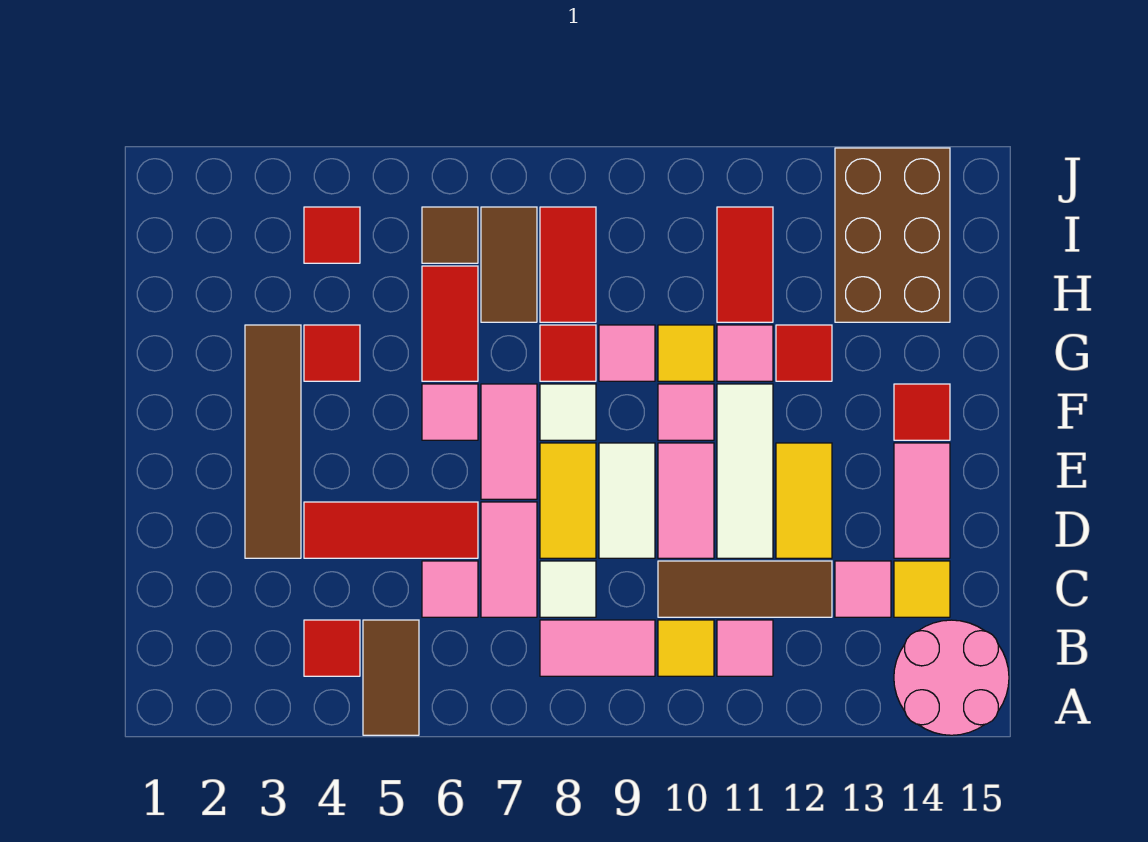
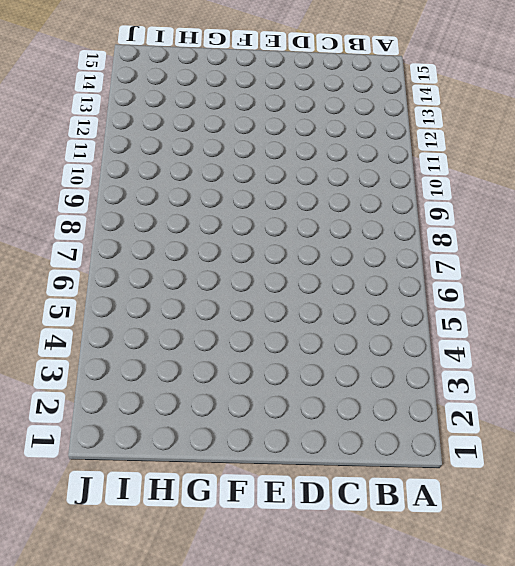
none -> brown tile A5:B5 level 1
none -> pink round brick A14:B15 level 1
none -> red tile B4 level 1
none -> pink tile B8:B9 level 1

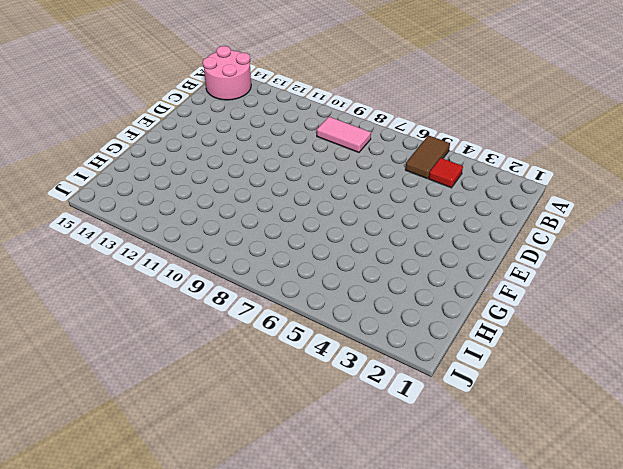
none -> yellow tile B10 level 1
none -> pink tile B11 level 1
none -> pink tile C6 level 1
none -> pink tile C7:D7 level 1

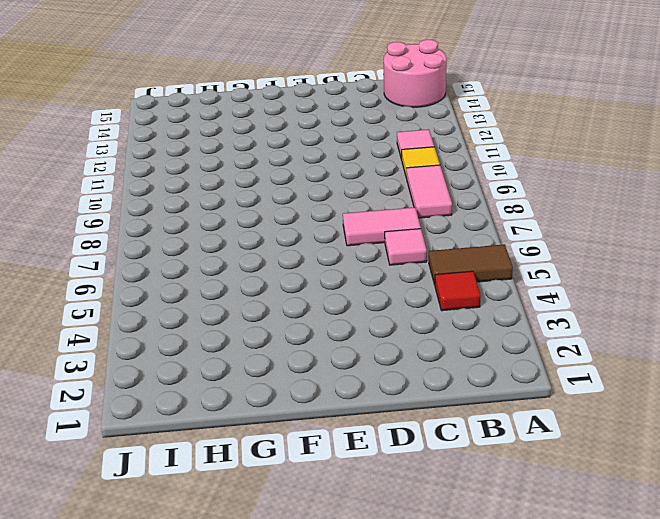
none -> white tile C8 level 1
none -> brown tile C10:C12 level 1
none -> pink tile C13 level 1
none -> yellow tile C14 level 1

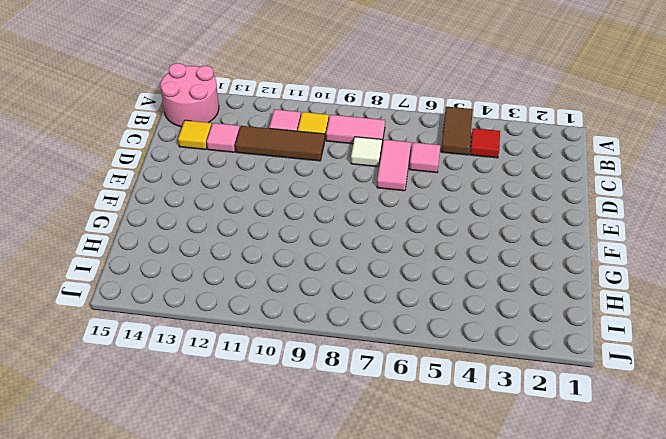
none -> brown tile D3:G3 level 1
none -> red tile D4:D6 level 1
none -> yellow tile D8:E8 level 1
none -> white tile D9:E9 level 1

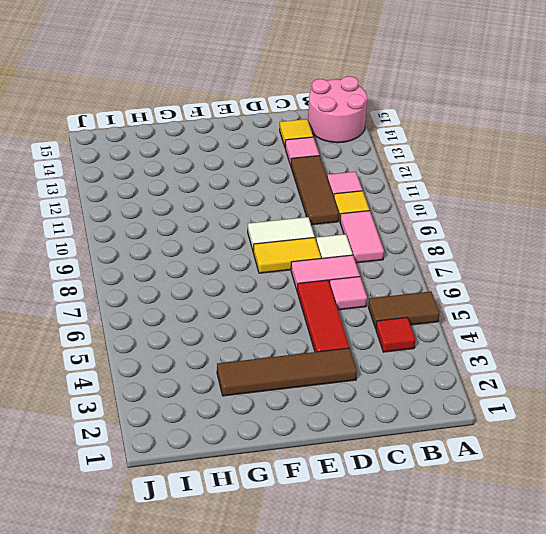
none -> pink tile D10:E10 level 1
none -> white tile D11:F11 level 1
none -> yellow tile D12:E12 level 1
none -> pink tile D14:E14 level 1

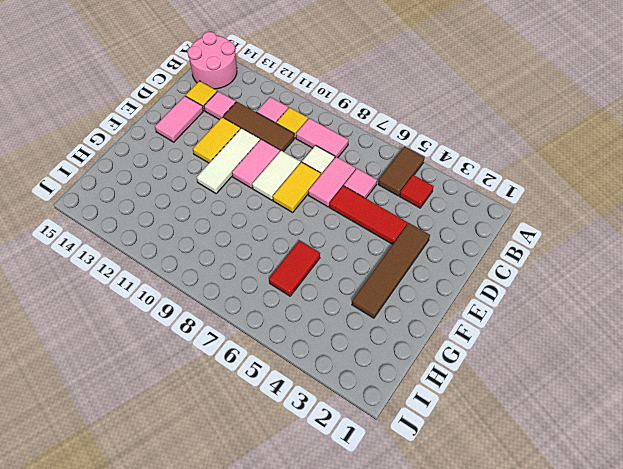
none -> pink tile E7:F7 level 1
none -> pink tile F6 level 1
none -> white tile F8 level 1
none -> pink tile F10 level 1

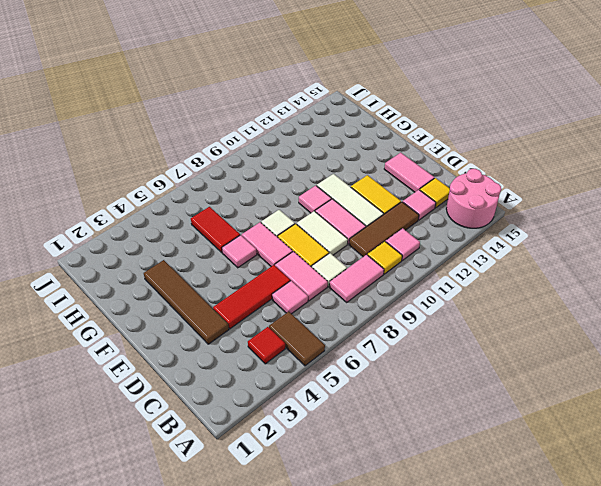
none -> red tile F14 level 1
none -> red tile G4 level 1
none -> red tile G8 level 1
none -> pink tile G9 level 1

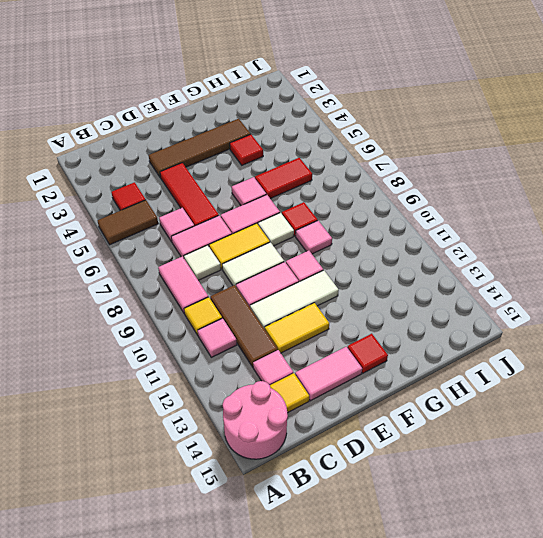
none -> yellow tile G10 level 1
none -> pink tile G11 level 1
none -> red tile G12 level 1
none -> brown tile H7:I7 level 1

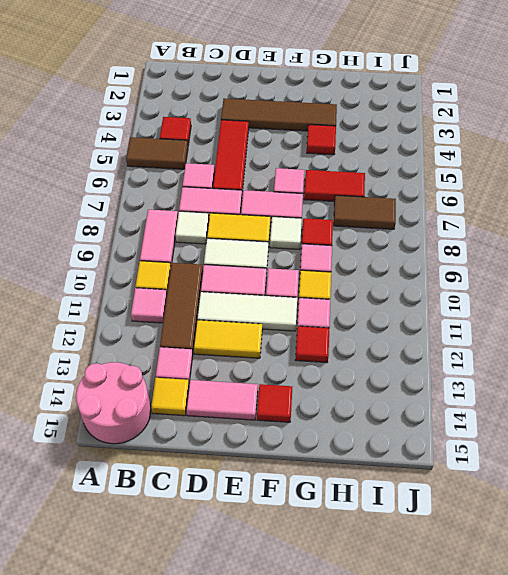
none -> red tile H8:I8 level 1
none -> red tile H11:I11 level 1
none -> brown brick H13:J14 level 1
none -> red tile I4 level 1

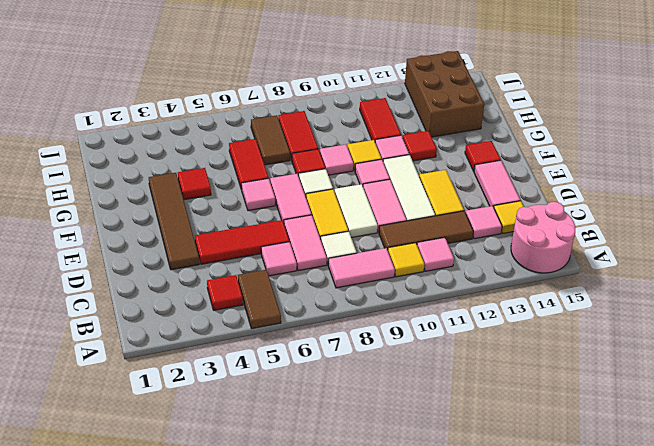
none -> red tile I4 level 1
none -> brown tile I6 level 1

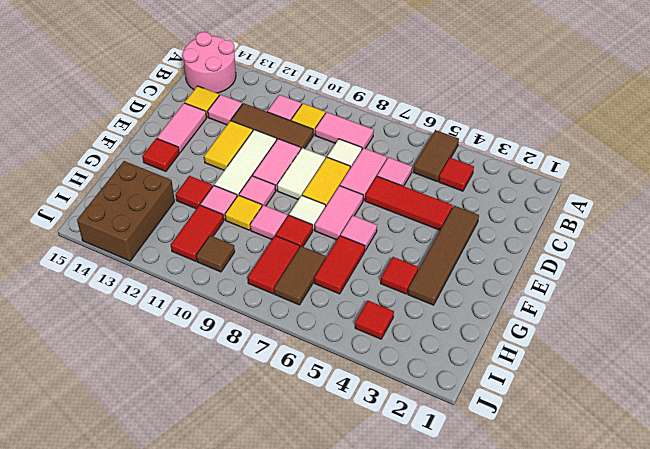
brown tile I10 level 1 -> brown tile I6 level 1

